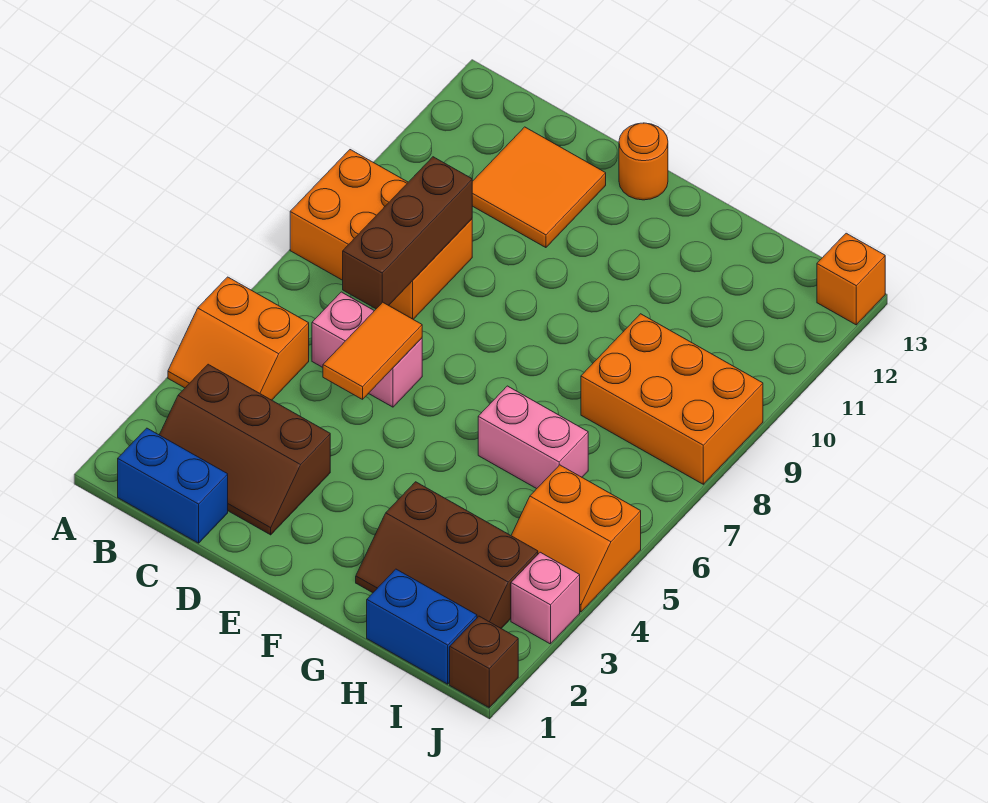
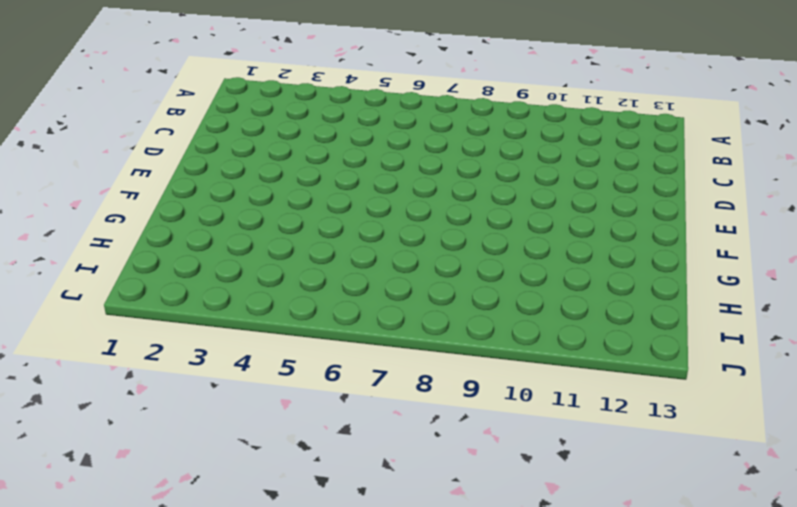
none -> orange slope A4:B5 level 1 top 5
none -> orange brick A8:C9 level 1
none -> blue brick B1:C1 level 1

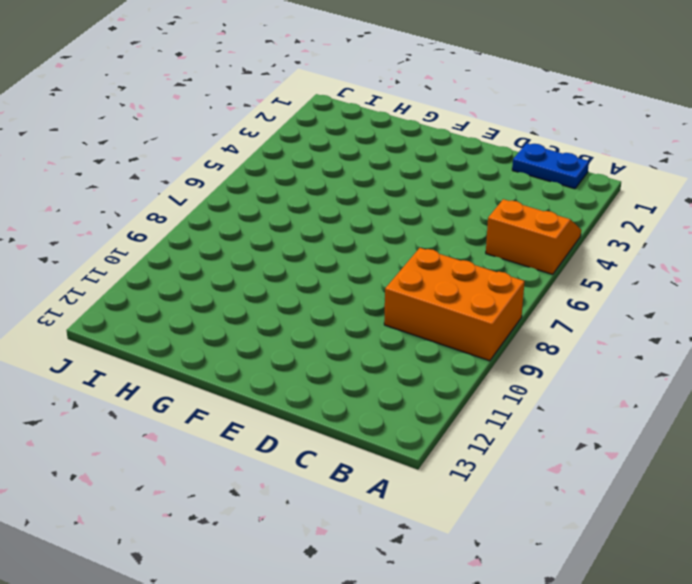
blue plate B1:C1 level 1 -> blue brick B1:C1 level 1
none -> brown slope B2:D3 level 1 top 3
none -> pink brick C6:D6 level 1
none -> orange tile C11:D12 level 1

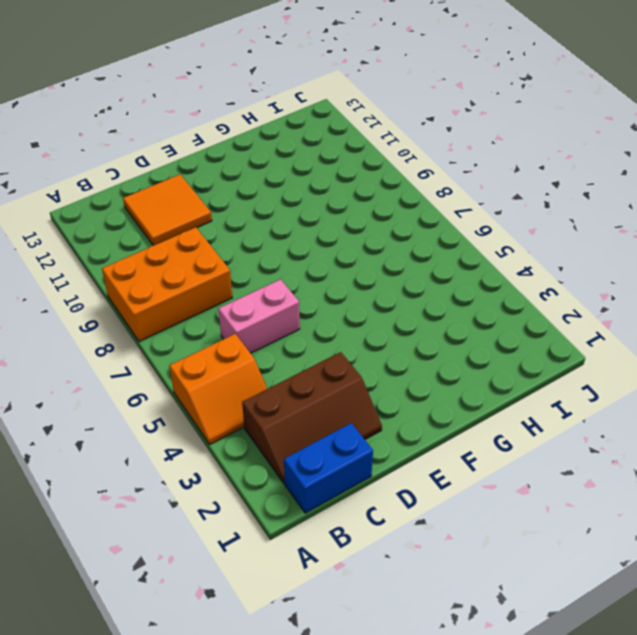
none -> orange round brick E13 level 1
none -> brown slope G2:I3 level 1 top 3
none -> pink brick G6:H6 level 1

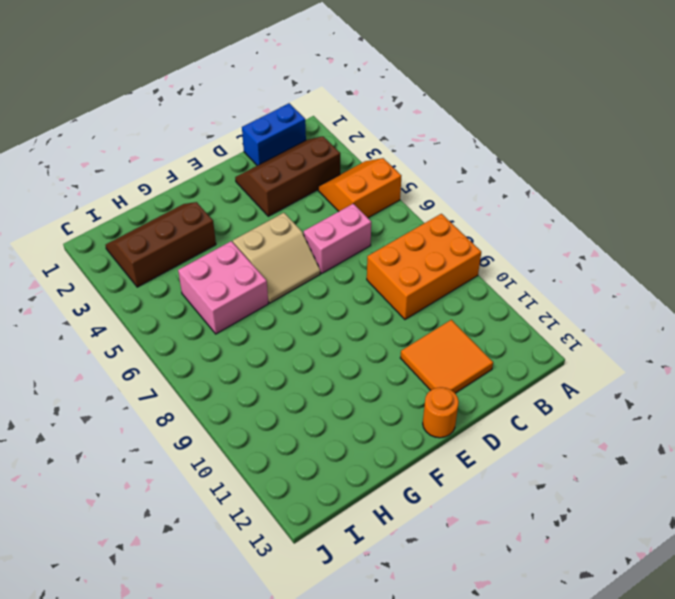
tan slope E5:F6 level 1 top 5 -> none
pink brick G5:H6 level 1 -> pink brick G6:H6 level 1
none -> blue brick H1:I1 level 1
none -> orange brick H8:J9 level 1
none -> orange slope I4:J5 level 1 top 5

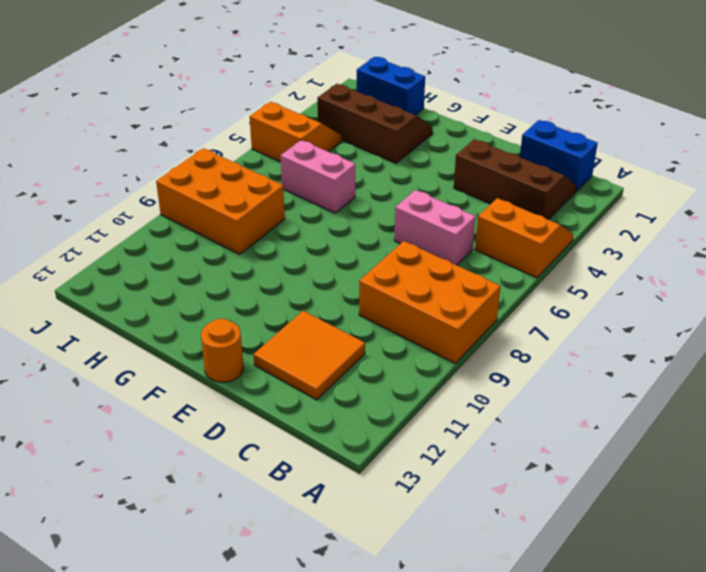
none -> brown brick J1 level 1
none -> pink brick J3 level 1
none -> orange brick J13 level 1

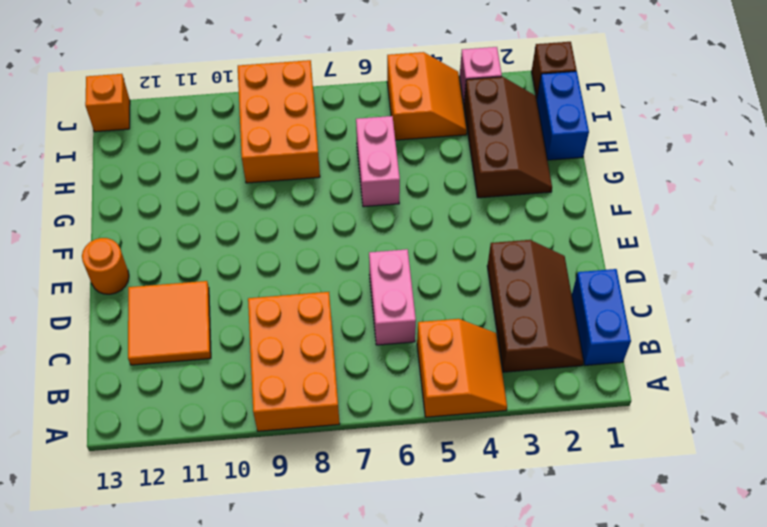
none -> brown brick C7:C9 level 2
none -> orange tile D5:D6 level 2

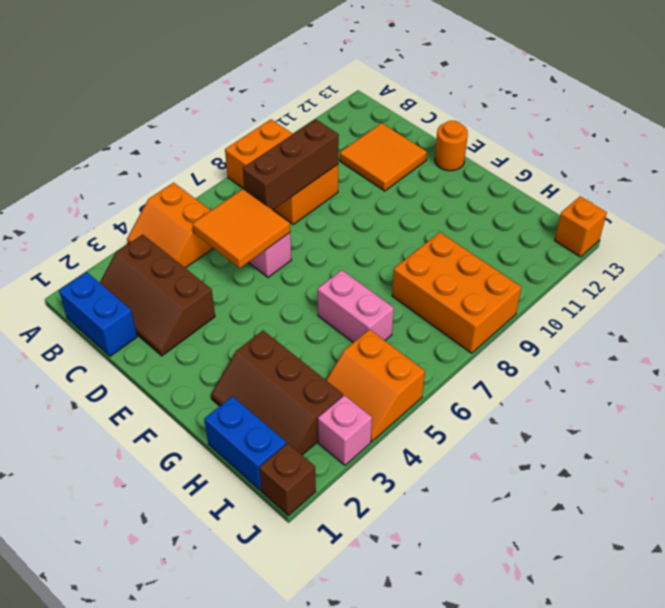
orange tile C5:D6 level 2 -> orange tile D5:D6 level 2

